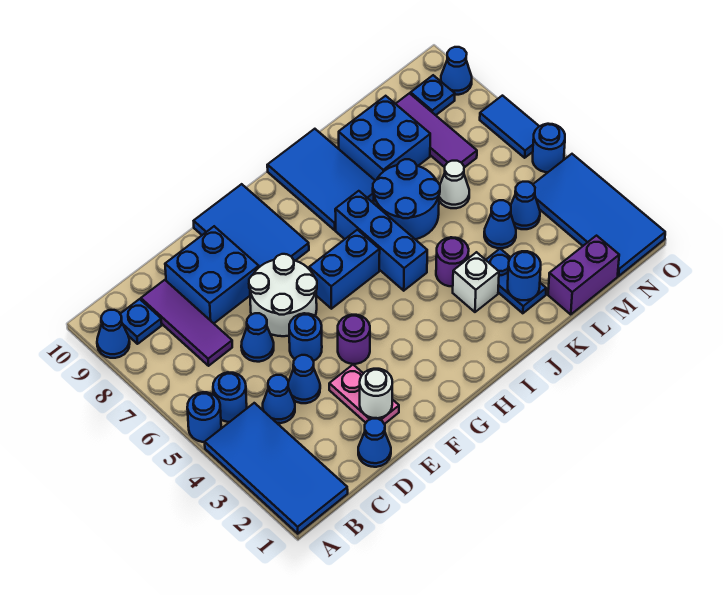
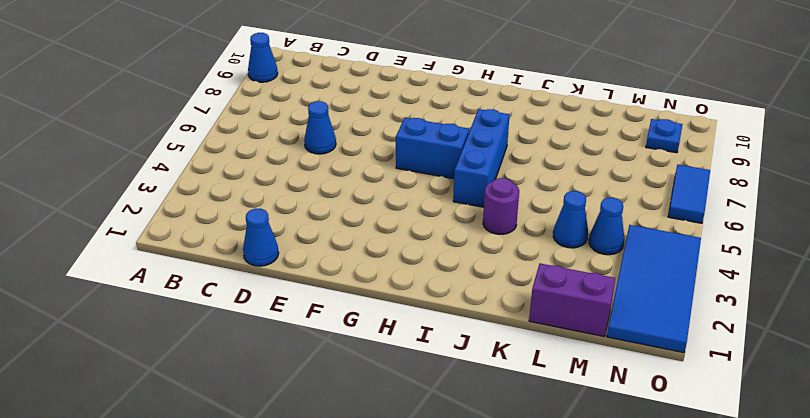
none -> blue tile A1:B4 level 1
none -> blue round brick A5 level 1
none -> blue round brick B5 level 1
none -> blue plate B9 level 1

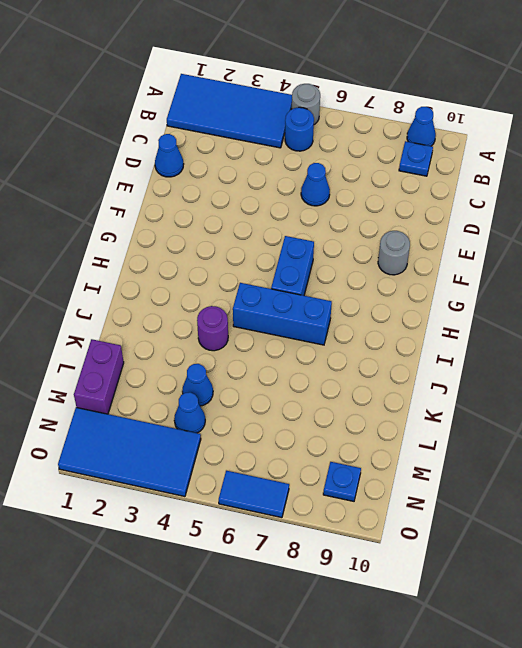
grey round brick A5 level 1 -> blue round brick A5 level 1
grey round brick F9 level 1 -> blue tile F8:G10 level 1
none -> blue cone C4 level 1
none -> purple tile C7:C9 level 1
none -> blue cone D4 level 1
none -> blue brick D8:E9 level 1

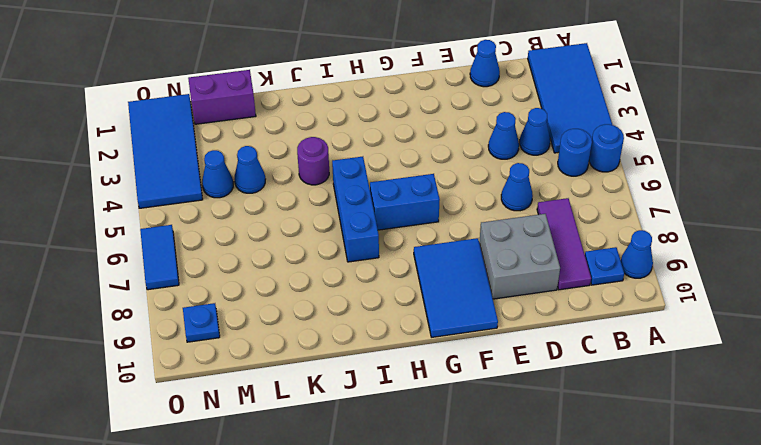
grey brick D8:E9 level 1 -> blue brick D8:E9 level 1
none -> pink plate E2:E3 level 1
none -> blue round brick E5 level 1
none -> white round brick E6:F7 level 1
none -> purple round brick F4 level 1

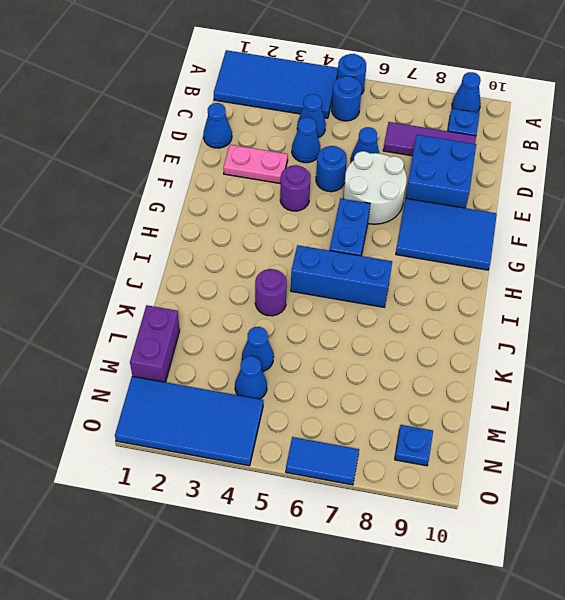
none -> blue tile I8:J10 level 1
none -> white brick J3 level 1
none -> blue round brick J6:K7 level 1
none -> blue plate K2:K3 level 1

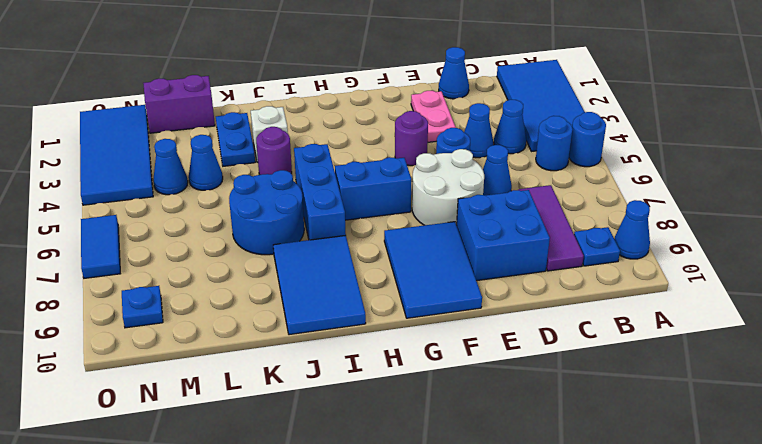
none -> blue brick K8:L9 level 1
none -> white cone L6 level 1
none -> purple tile M7:M9 level 1
none -> blue round brick O5 level 1

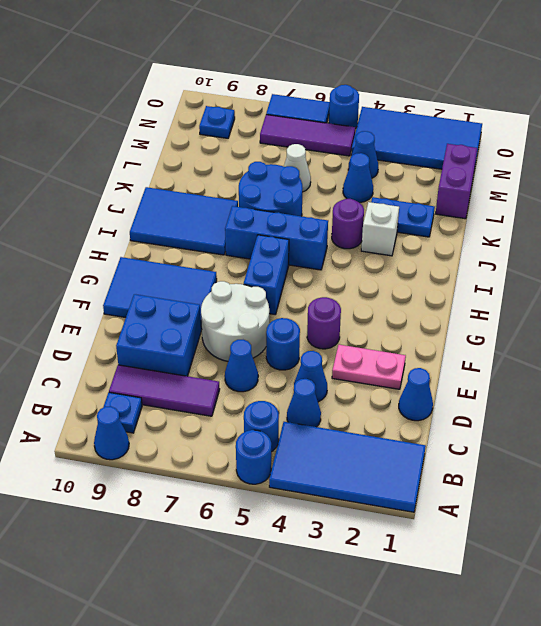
purple tile N5:N7 level 1 -> purple tile M7:M9 level 1
none -> blue brick K8:L9 level 1
none -> blue cone O9 level 1
none -> white round brick E2 level 2
none -> blue round brick K2 level 2

